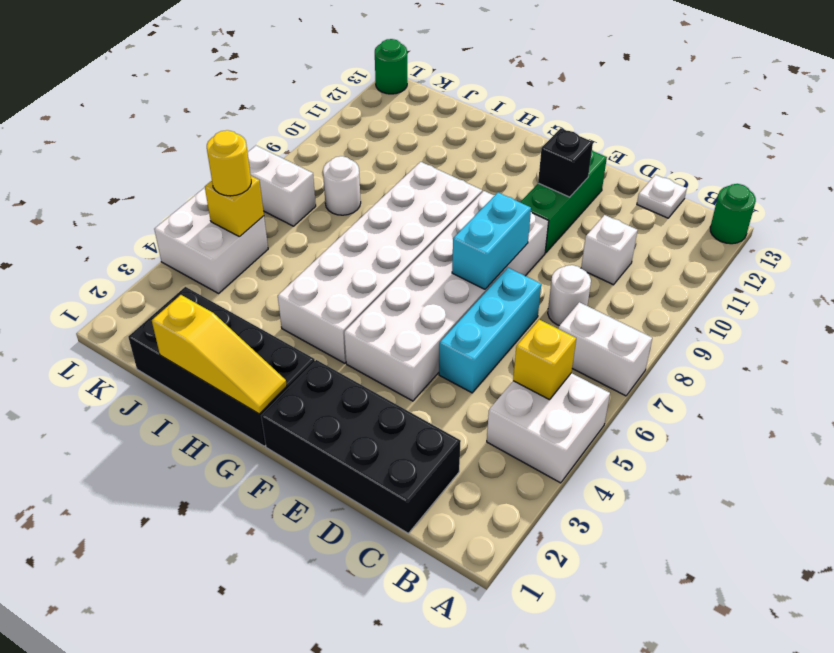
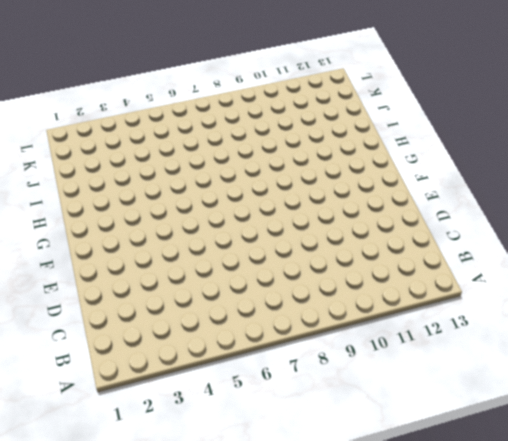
none -> white brick A4:B5 level 1
none -> white brick A7:B7 level 1
none -> green round brick A13 level 1

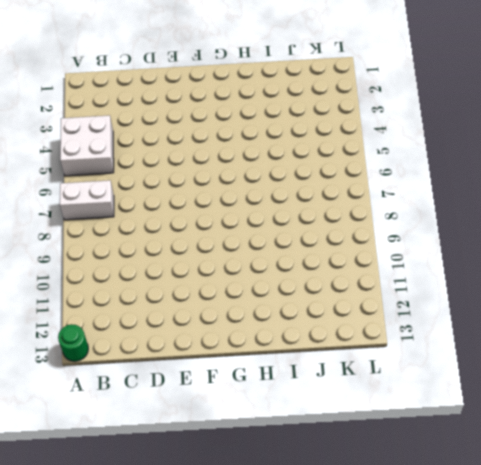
none -> black brick C1:F2 level 1
none -> white round brick C8 level 1
none -> white brick C10 level 1

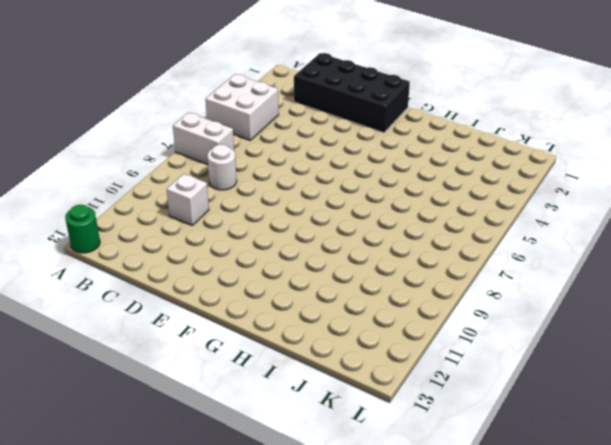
none -> white plate C13 level 1
none -> cyan brick D5:D7 level 1
none -> white brick E4:F9 level 1

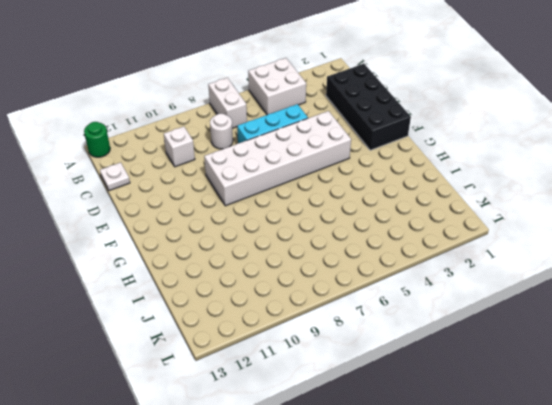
none -> green brick E10:E12 level 1
none -> black brick G1:J2 level 1
none -> white brick G4:H9 level 1

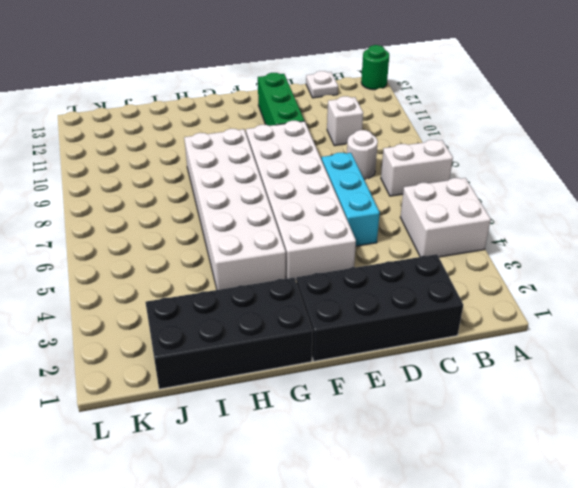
none -> white round brick J8 level 1
none -> white brick K4:L5 level 1
none -> white brick K7:L7 level 1

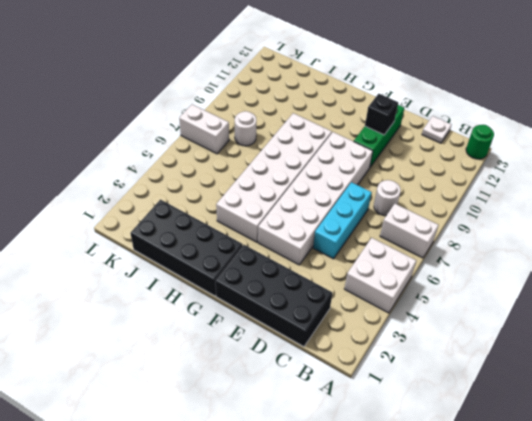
none -> white brick C10 level 1
none -> white brick K4:L5 level 1
none -> green round brick L13 level 1

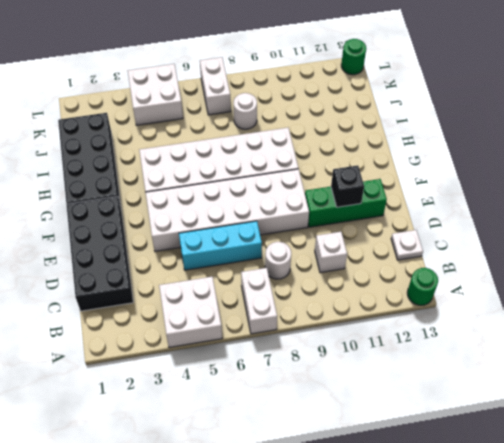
none -> yellow brick B5 level 2
none -> cyan brick E7:E8 level 2
none -> yellow slope G1:I1 level 2 top I

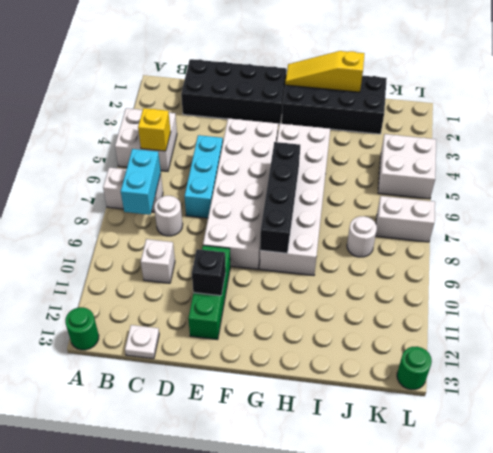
cyan brick B7:B8 level 2 -> cyan brick E7:E8 level 2
black brick G6:G9 level 2 -> none
none -> yellow brick K5 level 2
none -> yellow round brick K5 level 3

